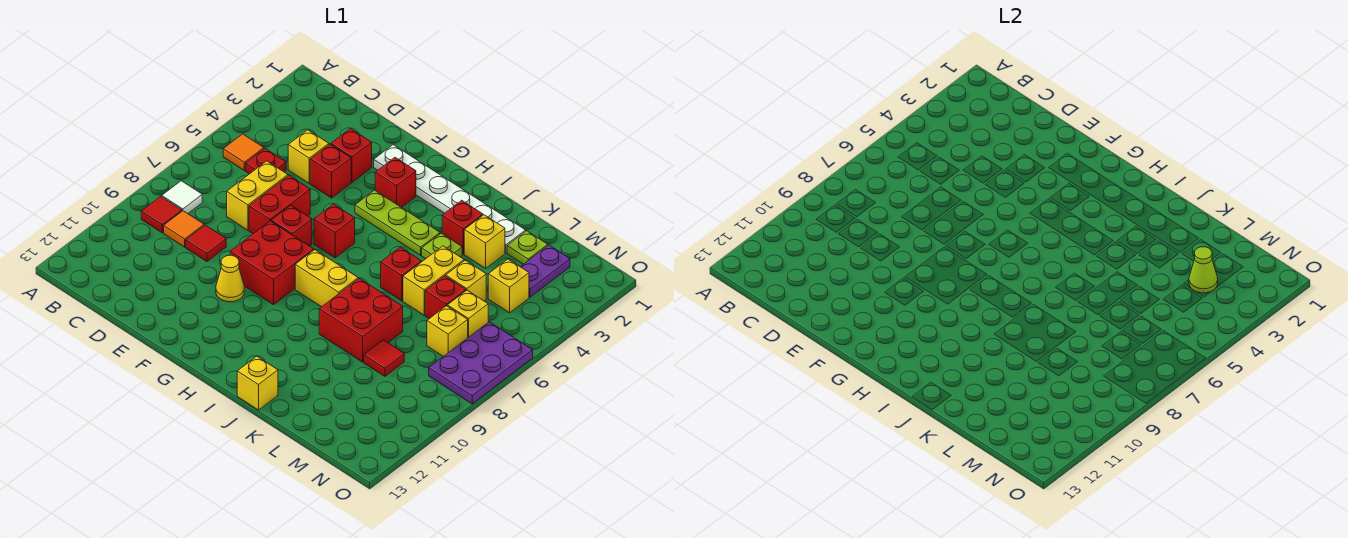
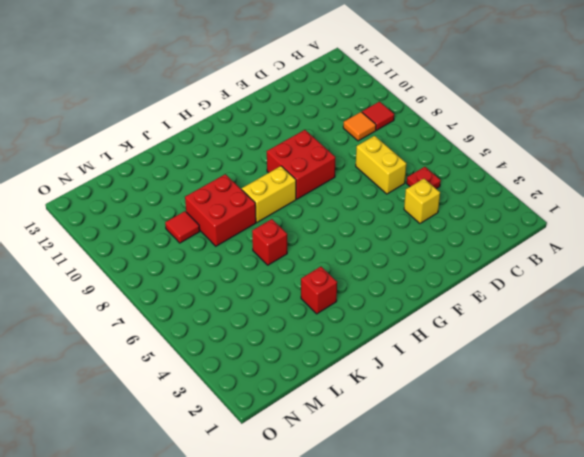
none -> orange tile B5 level 1
none -> white tile B8 level 1
none -> red tile D9 level 1
none -> red brick E3 level 1

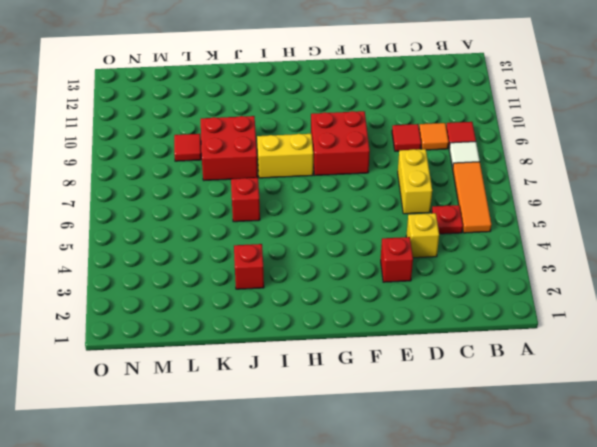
orange tile B5:B7 level 1 -> orange tile B5 level 1
none -> red brick E4 level 1
none -> red brick E6:E7 level 1
none -> white plate F2:K2 level 1
none -> red brick F7 level 1

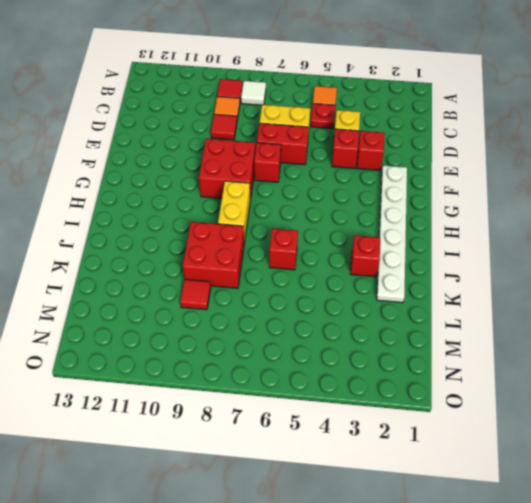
none -> yellow cone F10 level 1
none -> red brick G3 level 1
none -> lime plate G4:I4 level 1
none -> red brick G6 level 1

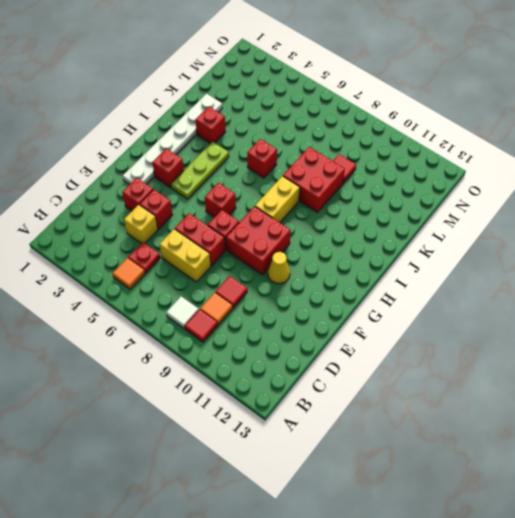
none -> lime plate J4 level 1
none -> yellow brick J13 level 1
none -> yellow brick K3 level 1
none -> yellow brick K5:K6 level 1

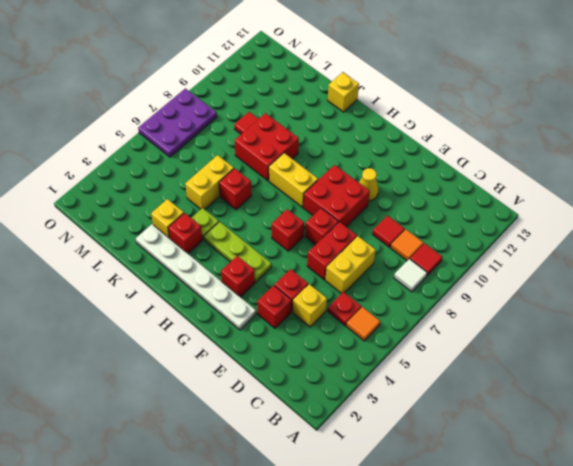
none -> lime plate L2 level 1
none -> yellow brick L5 level 1
none -> red brick L6 level 1
none -> purple plate M2:M3 level 1

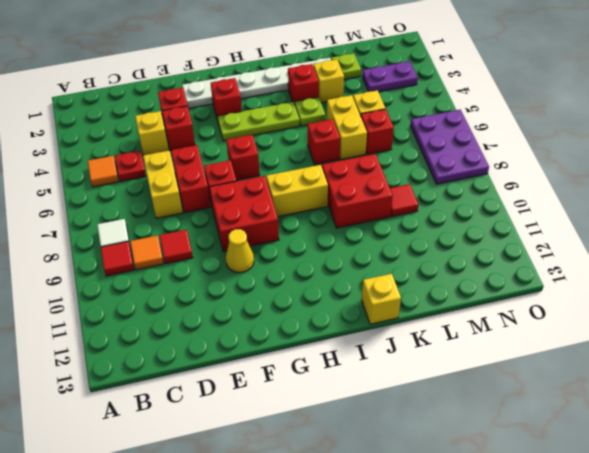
purple plate M3:N3 level 1 -> purple plate M2:M3 level 1
none -> yellow brick M4 level 1
none -> yellow brick M6 level 1
none -> yellow brick M7 level 1
none -> lime cone M3 level 2

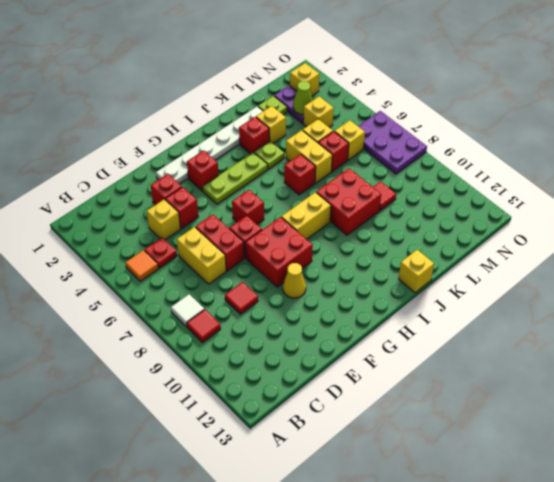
yellow brick N2 level 1 -> yellow brick M7 level 1
none -> orange tile C9 level 1

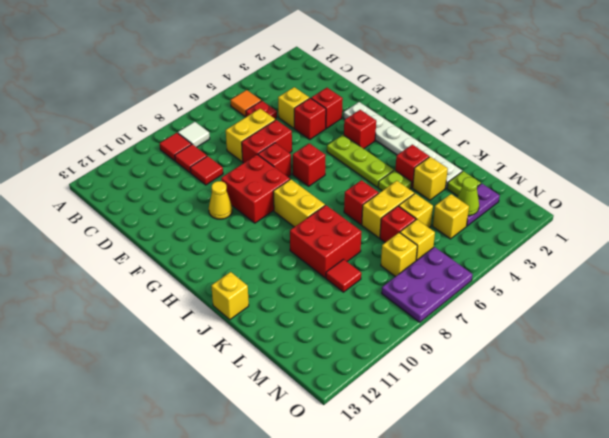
red tile C9 level 1 -> orange tile C9 level 1

